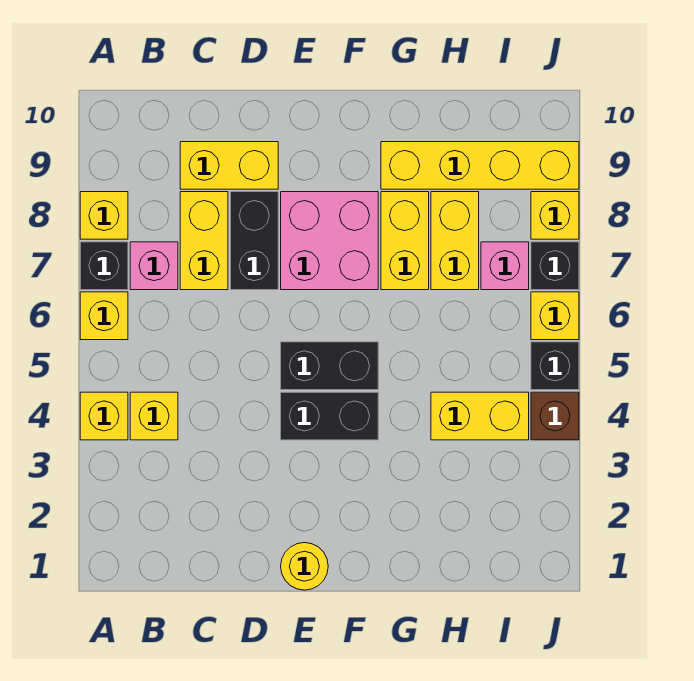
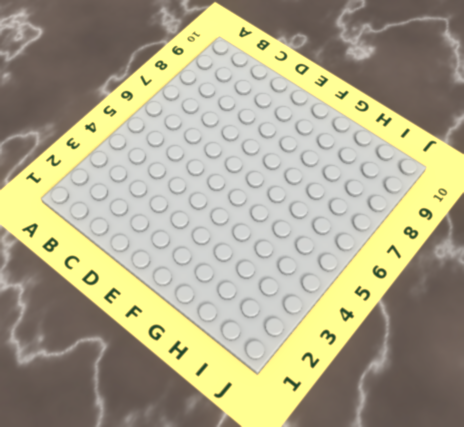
none -> yellow brick A4 level 1
none -> yellow brick A6 level 1
none -> black brick A7 level 1

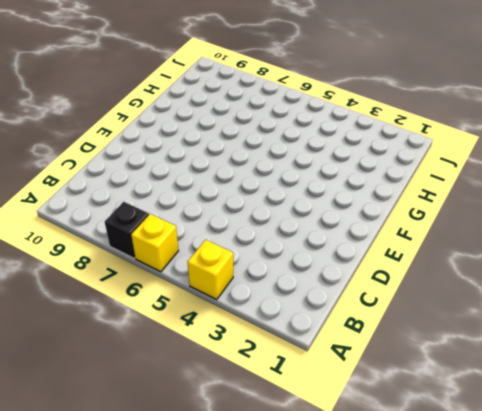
none -> yellow brick A8 level 1
none -> yellow brick B4 level 1
none -> pink brick B7 level 1

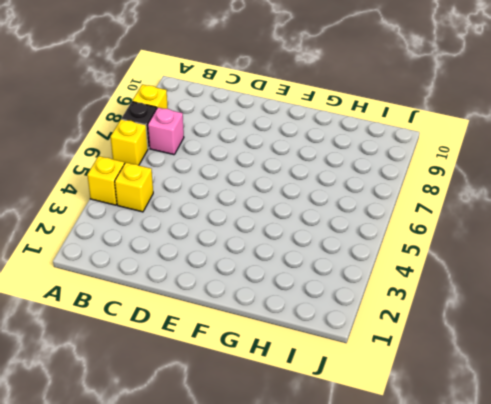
none -> yellow brick C7:C8 level 1
none -> yellow brick C9:D9 level 1
none -> black brick D7:D8 level 1

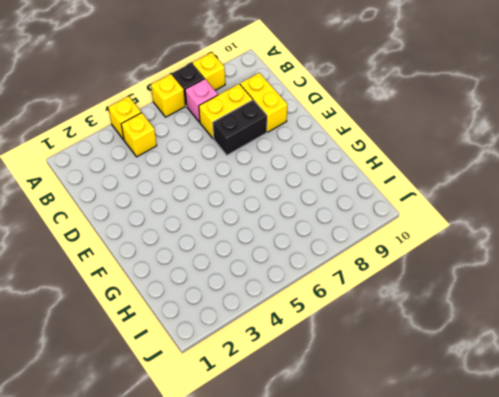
none -> yellow round brick E1 level 1
none -> black brick E4:F4 level 1
none -> black brick E5:F5 level 1

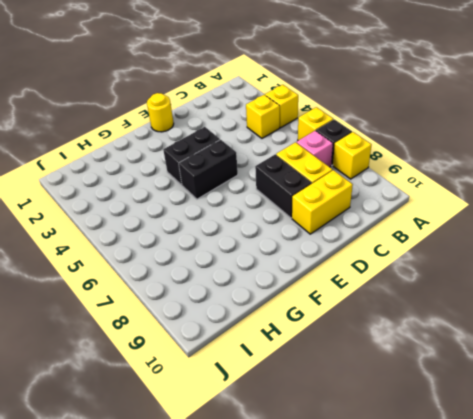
none -> pink brick E7:F8 level 1
none -> yellow brick G7:G8 level 1
none -> yellow brick G9:J9 level 1

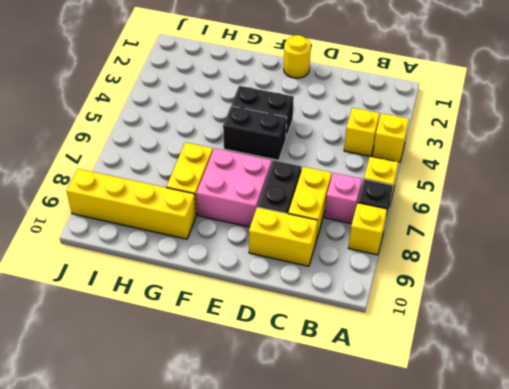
none -> yellow brick H4:I4 level 1
none -> yellow brick H7:H8 level 1
none -> pink brick I7 level 1

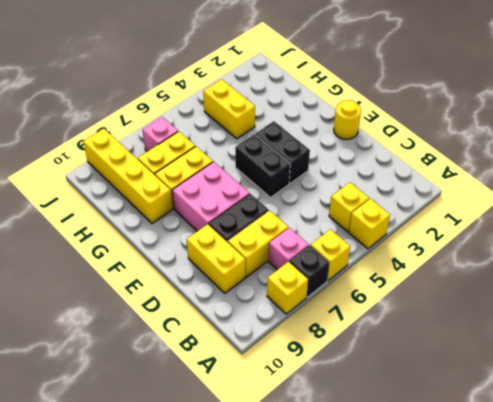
none -> brown brick J4 level 1
none -> black brick J5 level 1
none -> yellow brick J6 level 1

